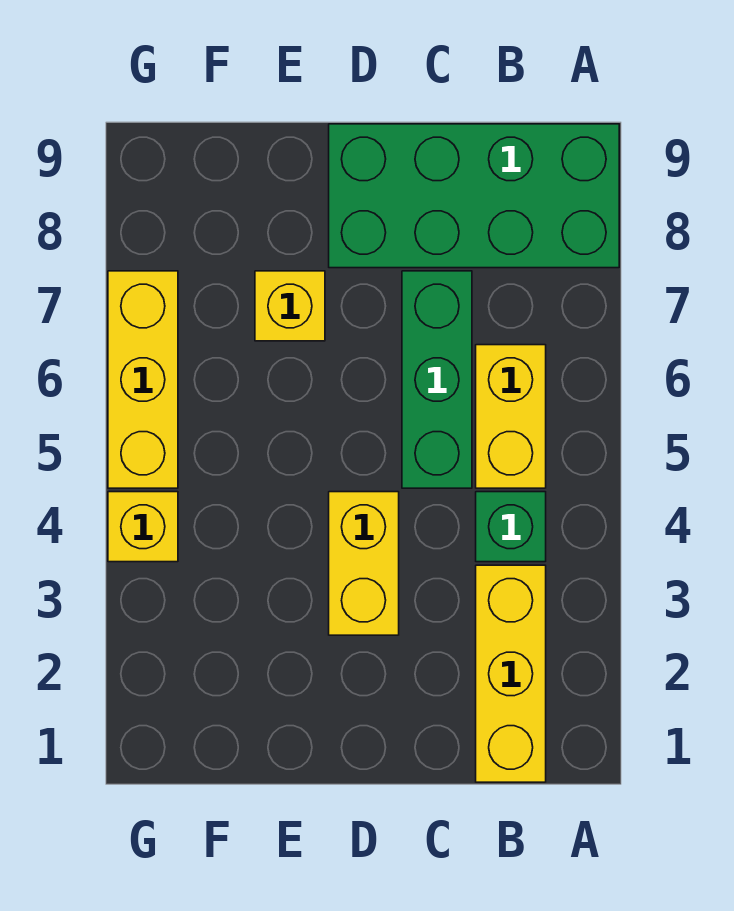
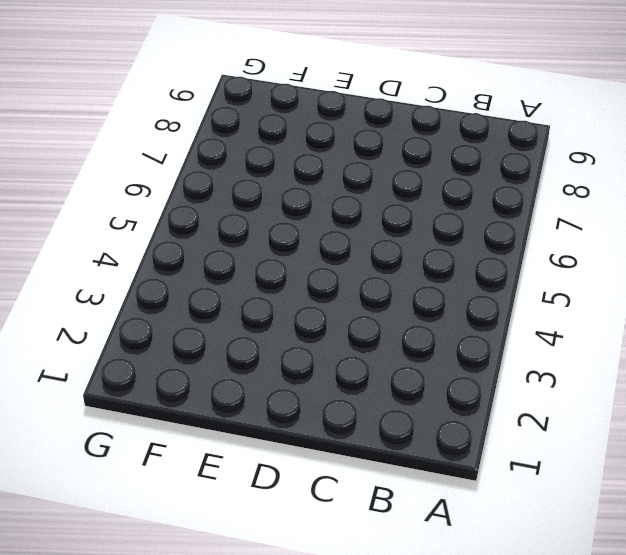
none -> green brick A8:D9 level 1
none -> yellow brick B1:B3 level 1

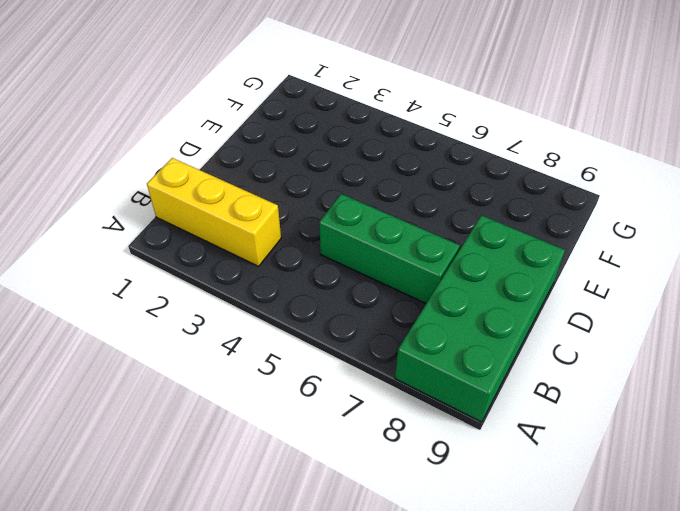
none -> green brick B4 level 1
none -> yellow brick B5:B6 level 1

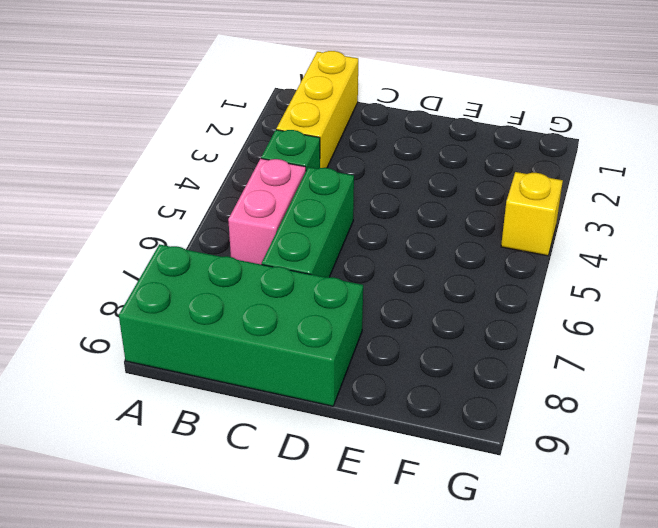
pink brick B5:B6 level 1 -> yellow brick B5:B6 level 1
none -> yellow brick D3:D4 level 1
none -> yellow brick E7 level 1

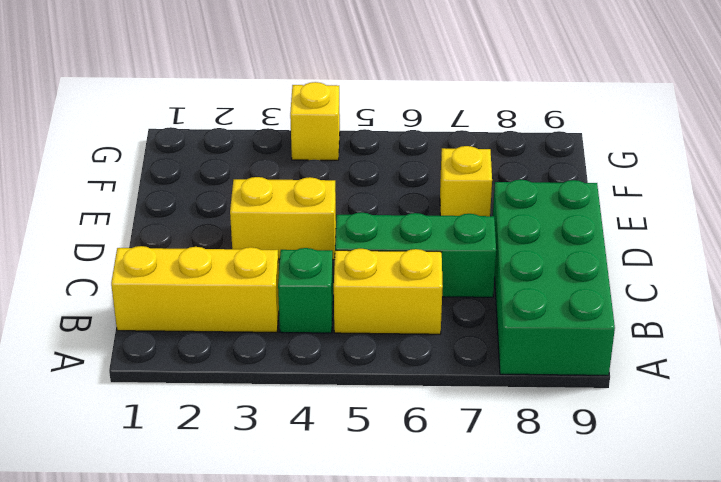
none -> yellow brick G5:G7 level 1

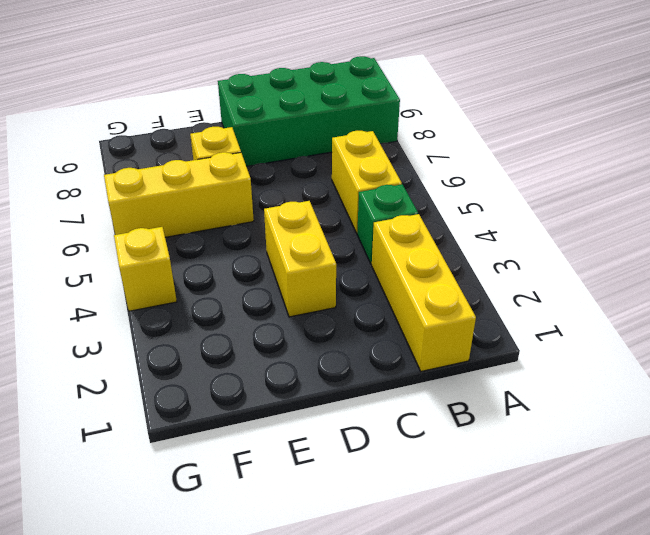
yellow brick E6:G6 level 1 -> yellow brick G5:G7 level 1
none -> green brick C5:C7 level 1

